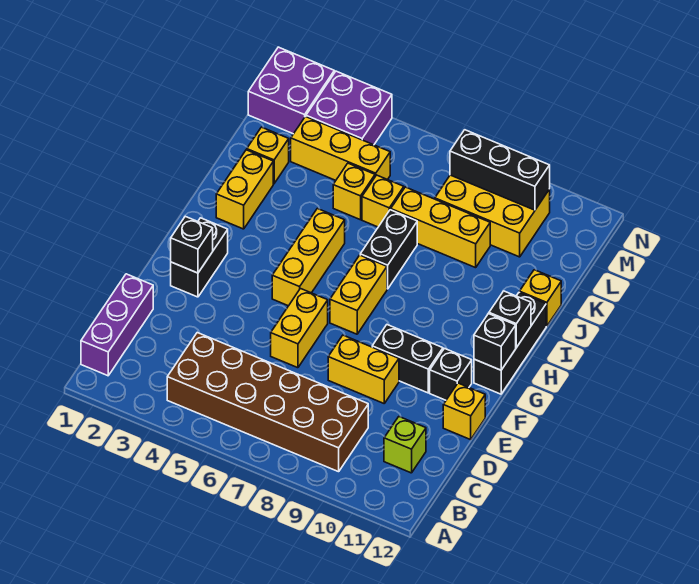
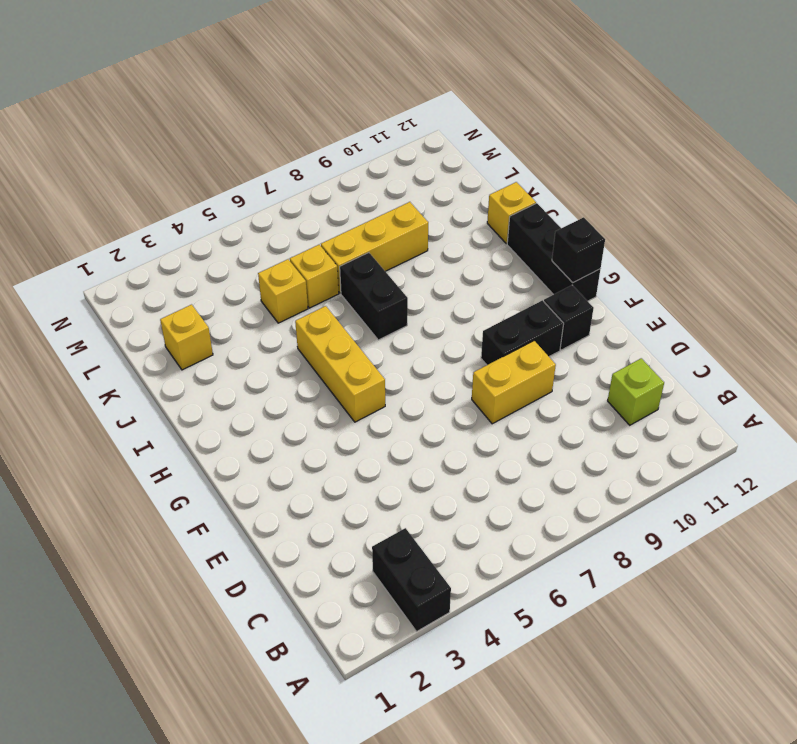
black brick A3:B3 level 1 -> black brick F2:G2 level 1
none -> purple brick B1:D1 level 1
none -> brown brick B4:C9 level 1
none -> yellow brick E6:F6 level 1

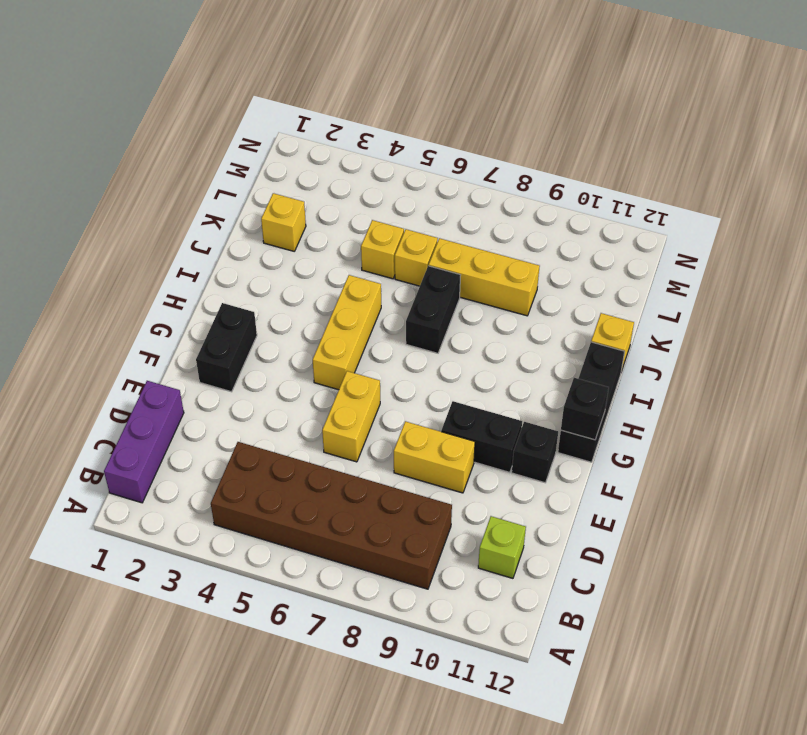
none -> yellow brick E12 level 1
none -> yellow brick G7:H7 level 1
none -> yellow brick I2:J2 level 1

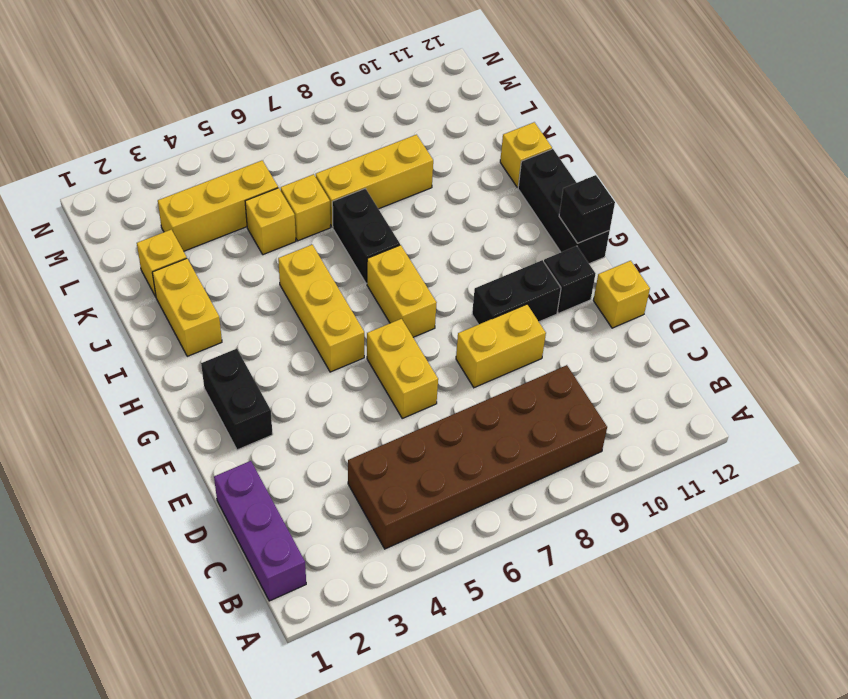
none -> lime brick C11 level 1
none -> yellow brick L8:M10 level 1
none -> purple brick M1:N2 level 1

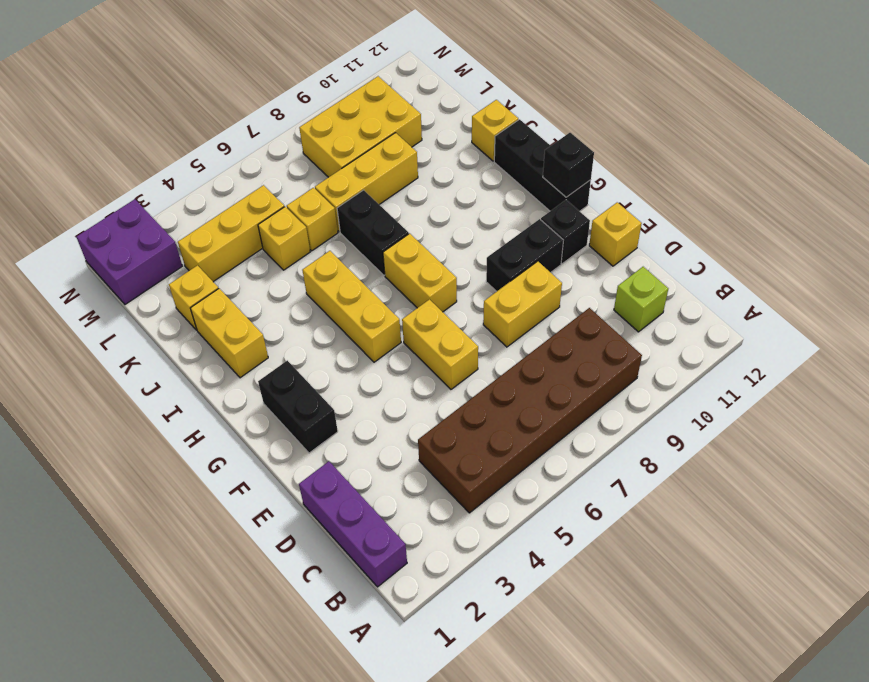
none -> purple brick M3:N4 level 1
none -> black brick F2 level 2
none -> black brick H12 level 2

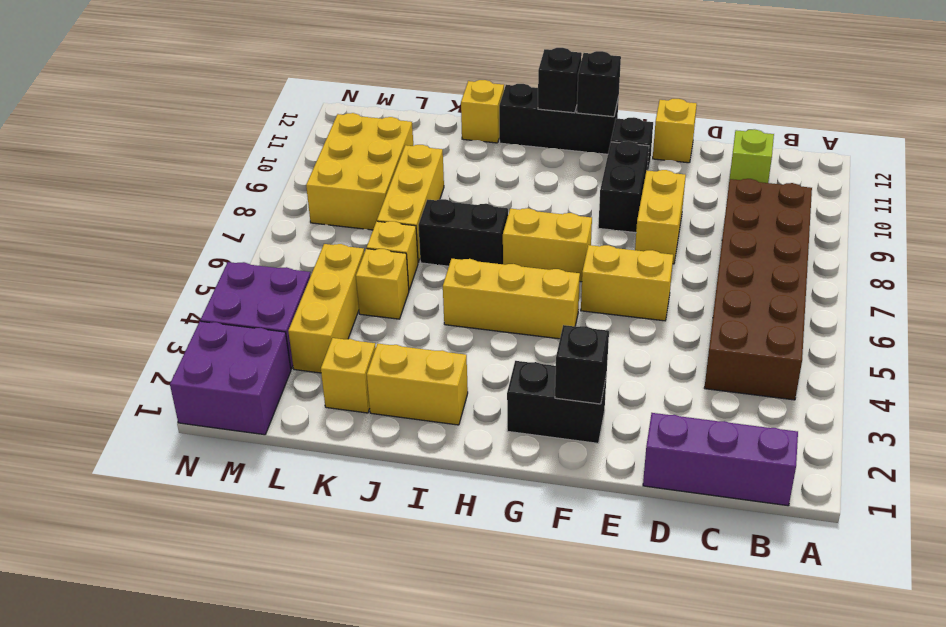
none -> black brick M8:M10 level 2

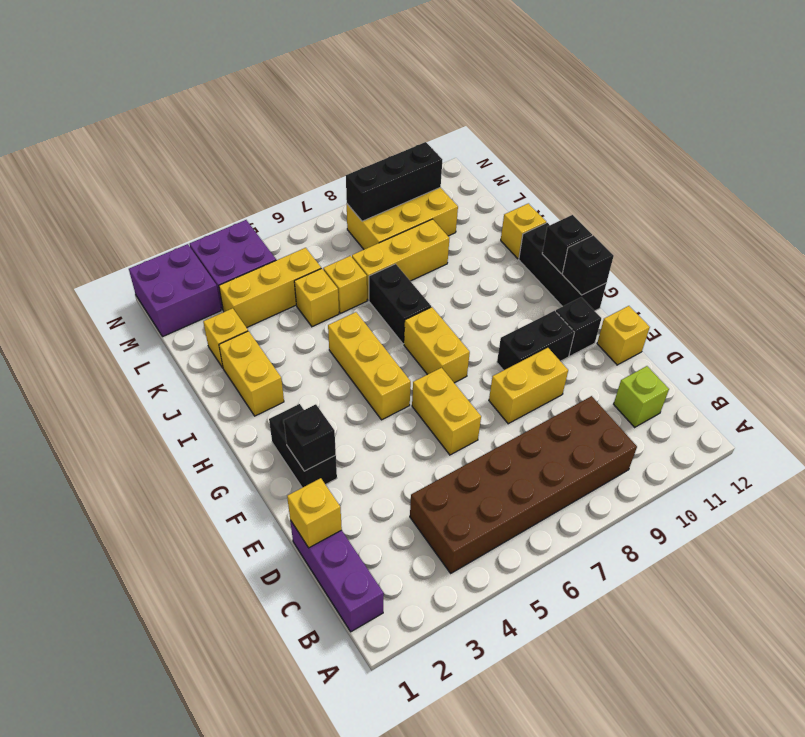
yellow brick D1 level 2 -> none

